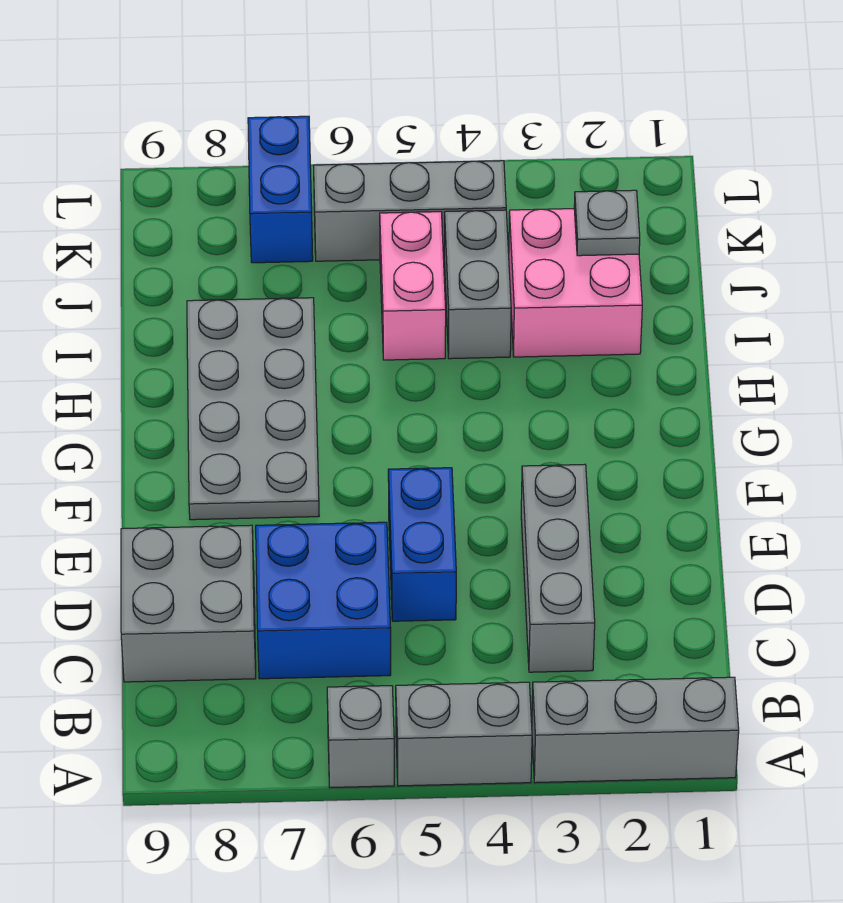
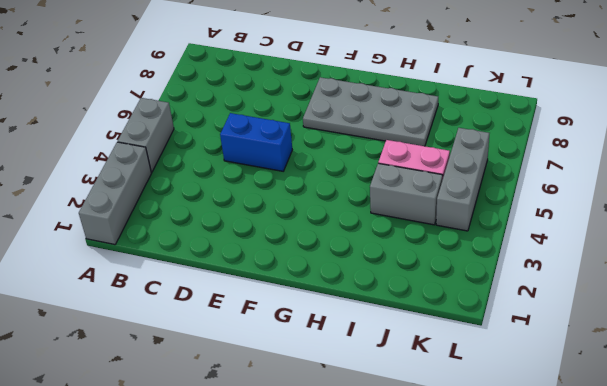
none -> grey brick A6 level 1
none -> grey brick C3:E3 level 1
none -> blue brick C6:D7 level 1

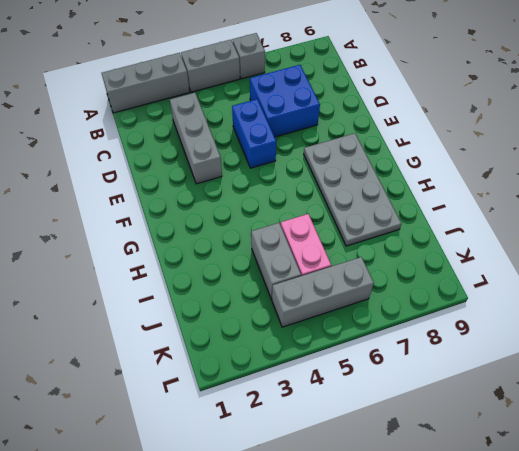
none -> grey brick C8:D9 level 1
none -> pink brick I2:J3 level 1
none -> blue brick K7:L7 level 1

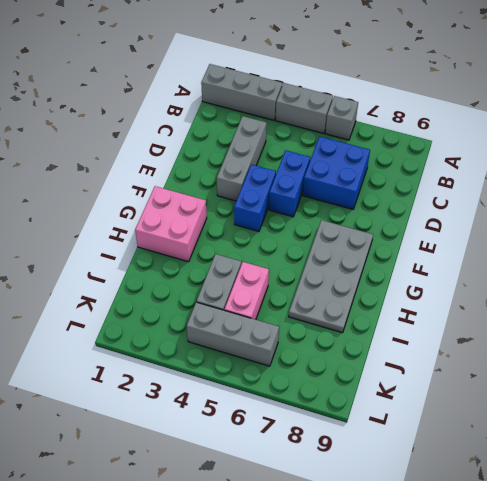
blue brick E4:F4 level 1 -> blue brick K7:L7 level 1
pink brick G1:H2 level 1 -> pink brick I2:J3 level 1
none -> grey brick C8:D9 level 1
none -> grey plate J2 level 2

